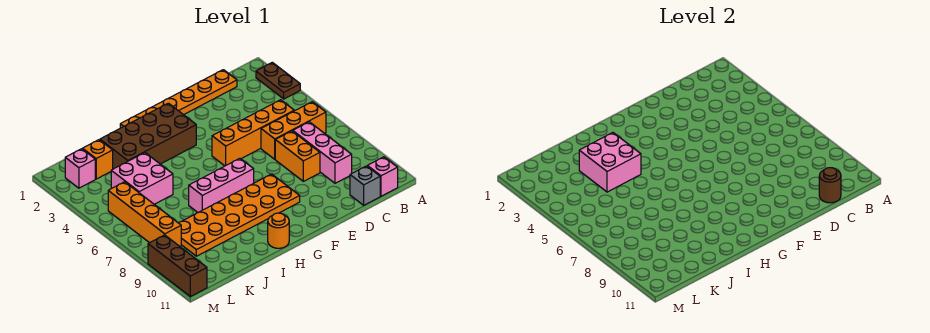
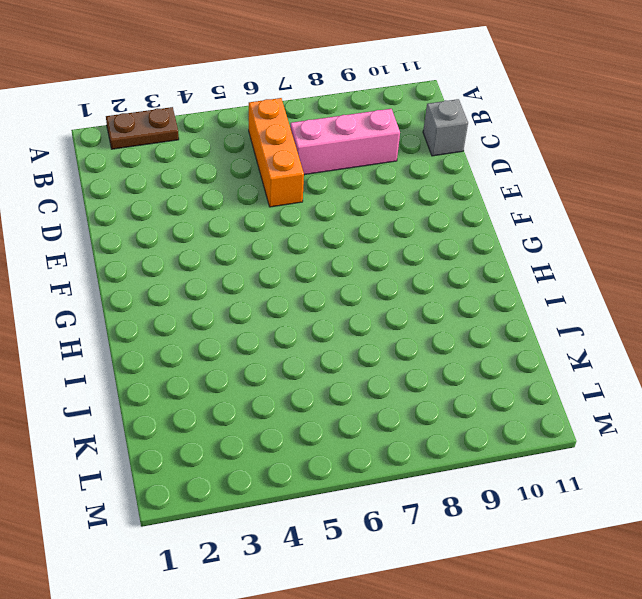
none -> pink brick B11 level 1
none -> orange plate C1:H1 level 1
none -> orange brick C5:F5 level 1

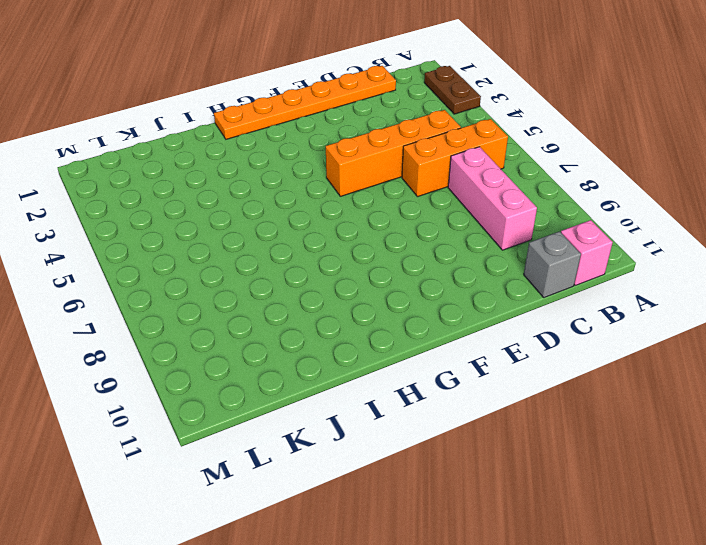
none -> orange brick D7:D8 level 1
none -> orange plate F8:K9 level 1
none -> brown brick G2:J3 level 1

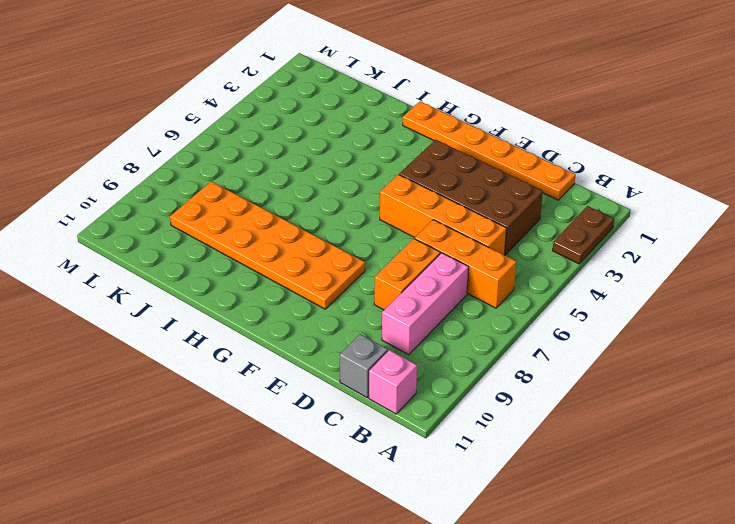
brown brick C3:F4 level 1 -> brown brick G2:J3 level 1
none -> pink brick G7:I7 level 1
none -> orange round brick H11 level 1
none -> pink brick J4:K5 level 1

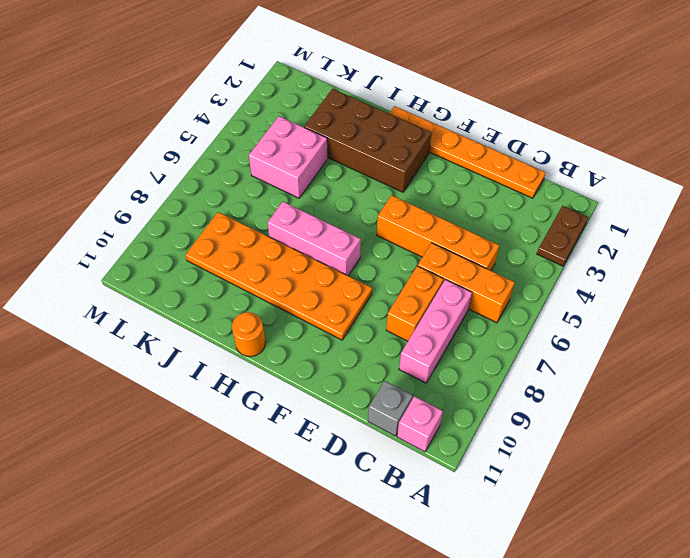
none -> orange brick K2 level 1
none -> pink brick L2 level 1
none -> orange brick L5:L8 level 1

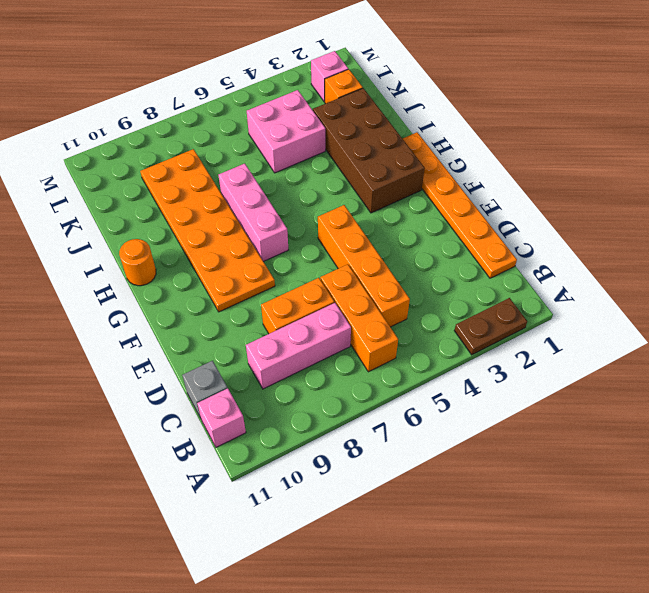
none -> orange brick L5:L8 level 1
none -> brown brick M9:M11 level 1
none -> brown round brick C11 level 2

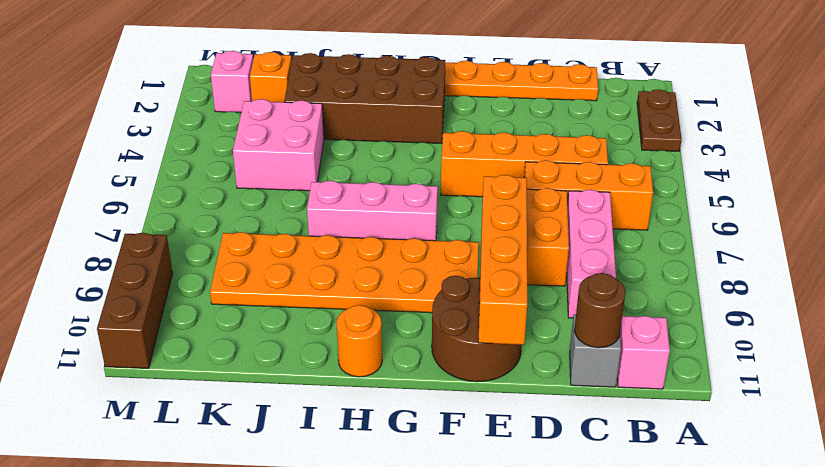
orange brick E8:E11 level 2 -> orange brick L5:L8 level 1
brown round brick E10:F11 level 1 -> none
none -> pink brick I3:J4 level 2

